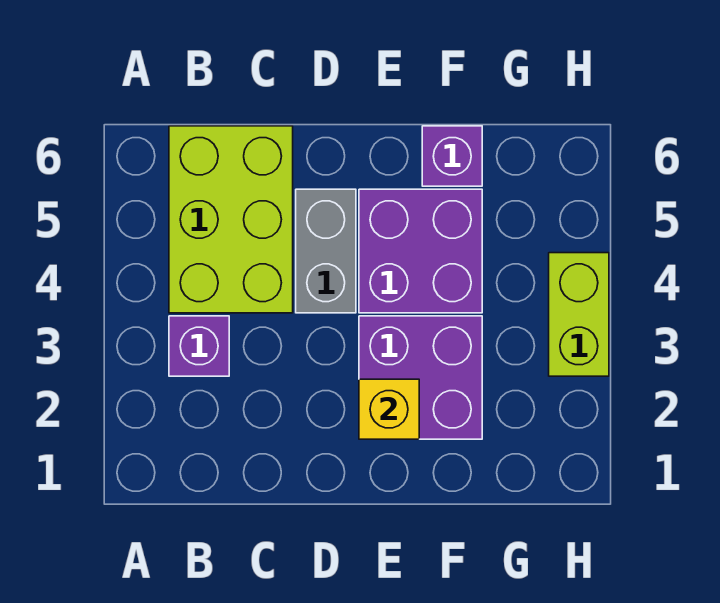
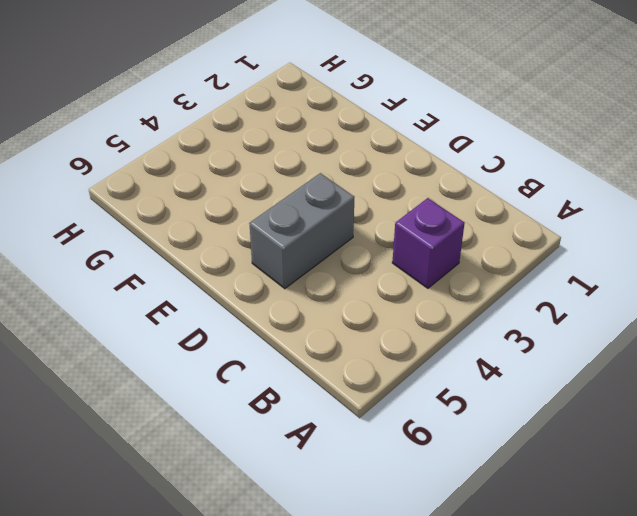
none -> lime brick B4:C6 level 1
none -> purple brick E2:F3 level 1

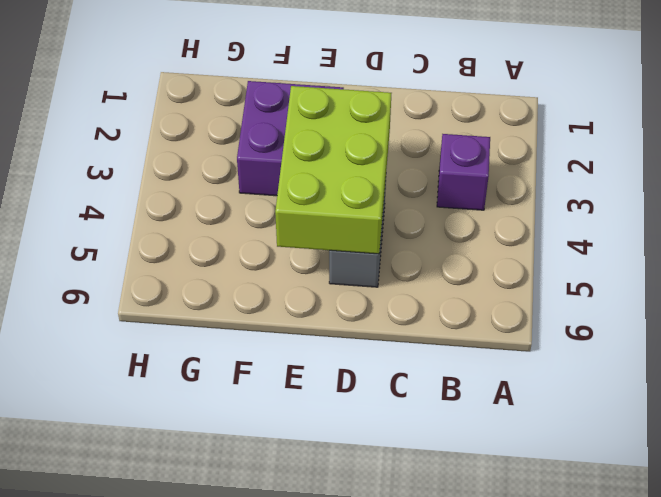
lime brick D3:E5 level 2 -> lime brick B4:C6 level 1
none -> purple brick E4:F5 level 1
none -> purple brick F6 level 1

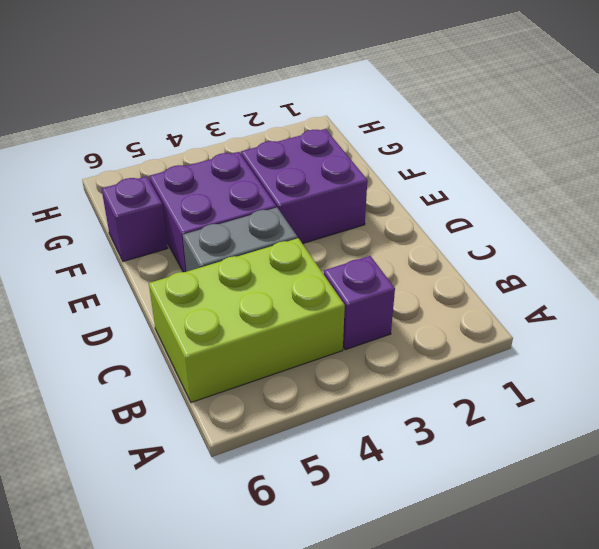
none -> lime brick H3:H4 level 1
none -> yellow brick E2 level 2

